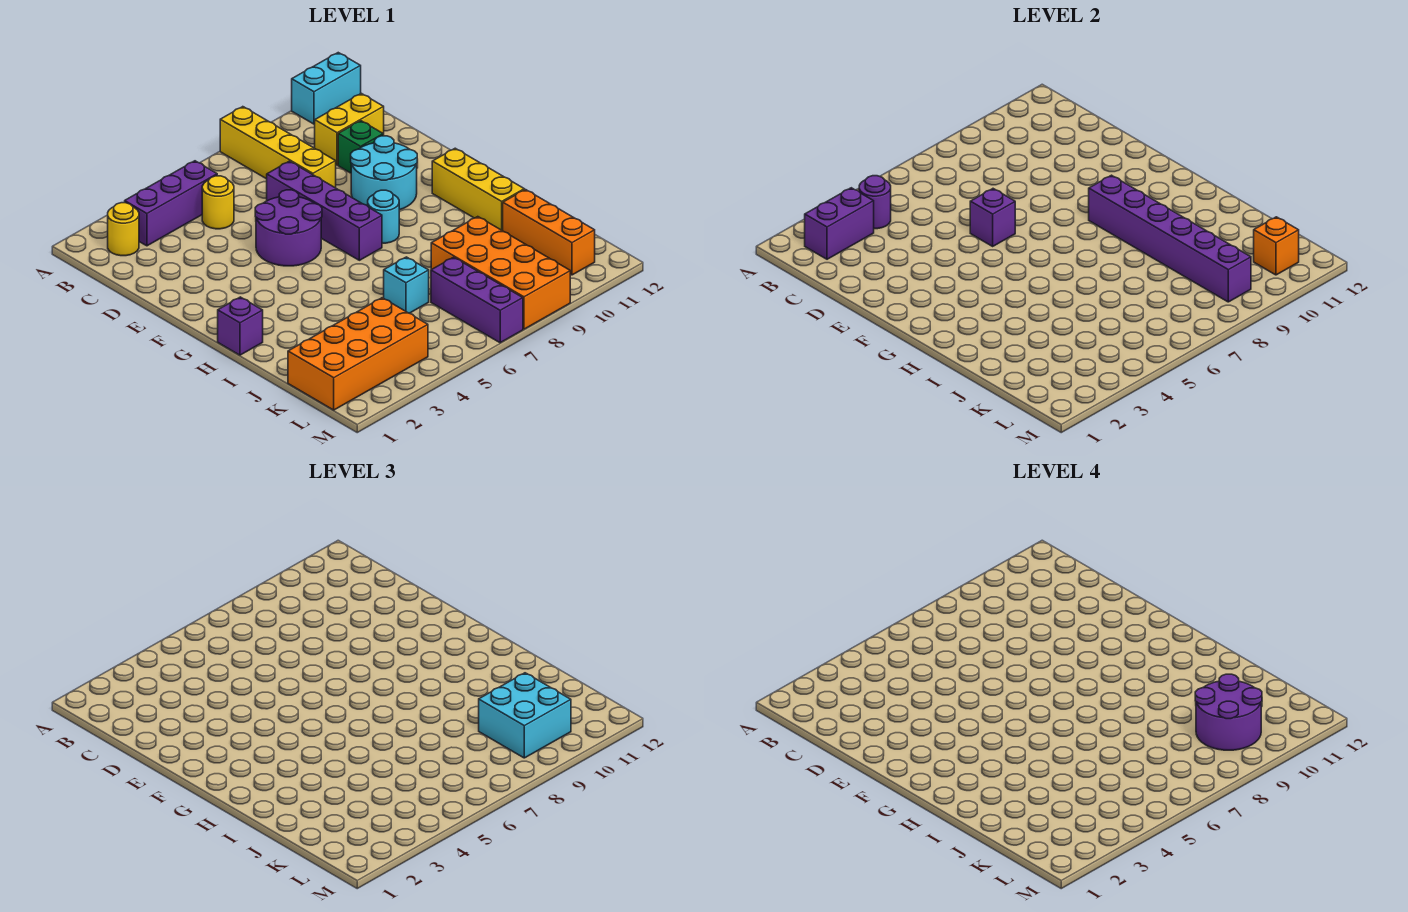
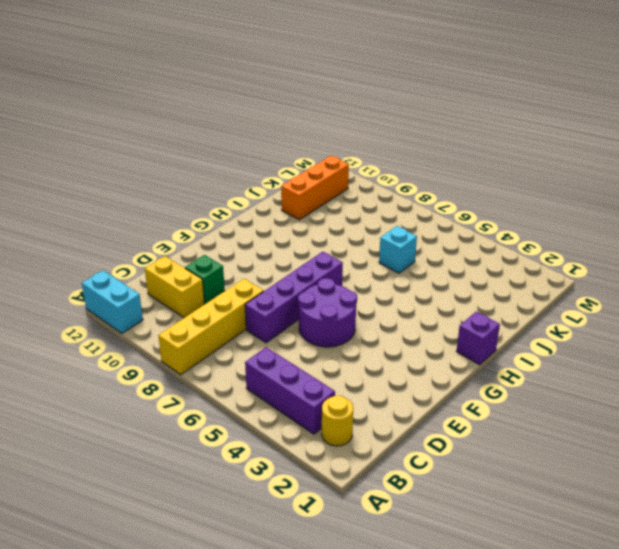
none -> yellow round brick C5 level 1
none -> cyan round brick E9:F10 level 1
none -> cyan round brick G8 level 1

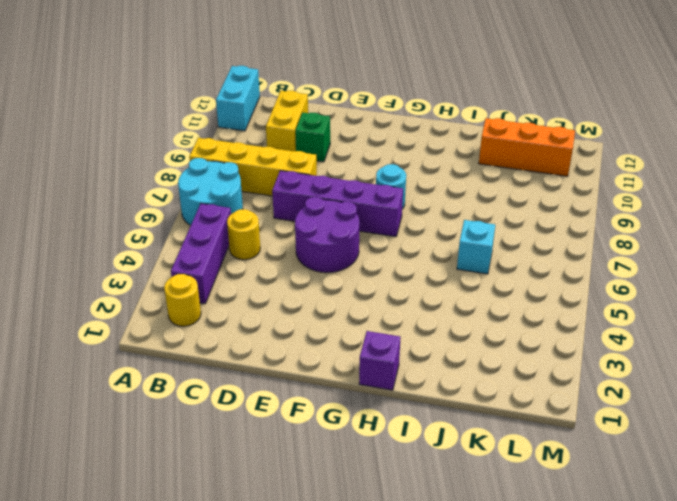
cyan round brick A6:B7 level 1 -> cyan round brick E9:F10 level 1
none -> yellow brick G11:I11 level 1
none -> orange brick J8:M9 level 1
none -> orange brick K1:L4 level 1

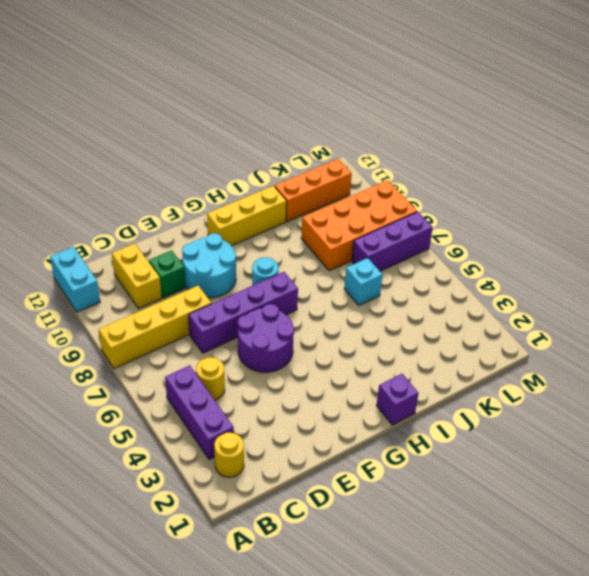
none -> orange brick K1:L4 level 1
none -> purple brick B2:B3 level 2
none -> purple round brick B4 level 2

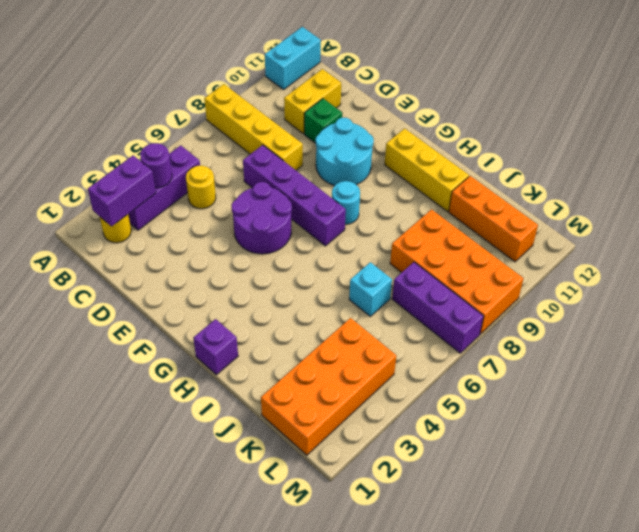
none -> purple brick E6 level 2
none -> purple brick G9:L9 level 2
none -> orange brick L11 level 2

